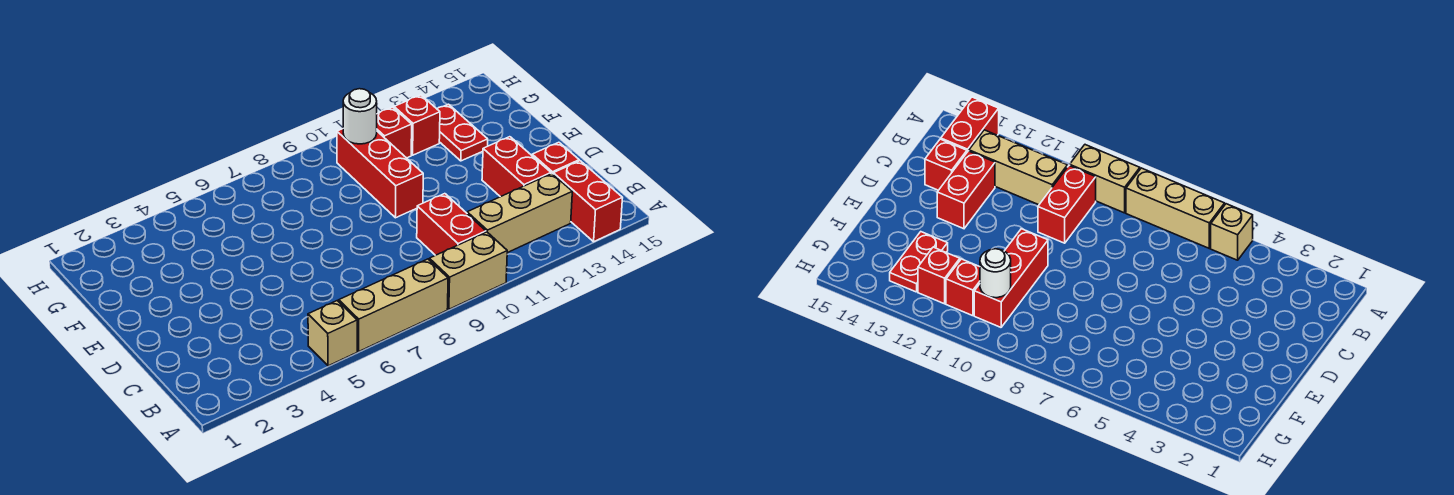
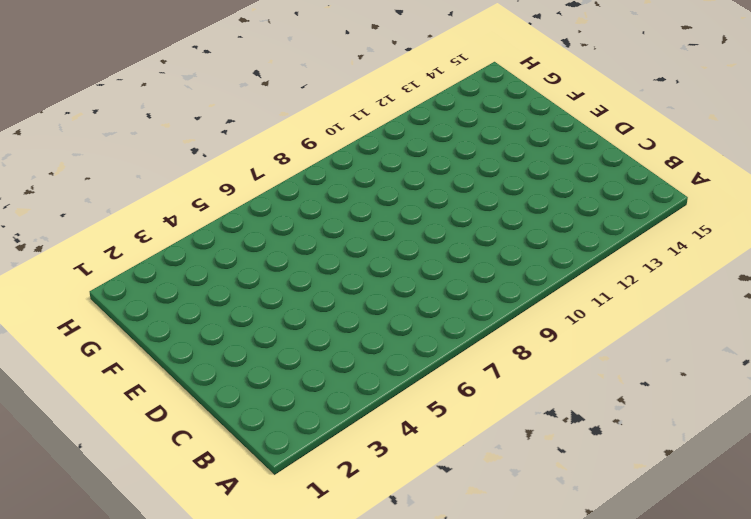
none -> tan brick A5 level 1
none -> tan brick A6:A8 level 1
none -> tan brick A9:A10 level 1

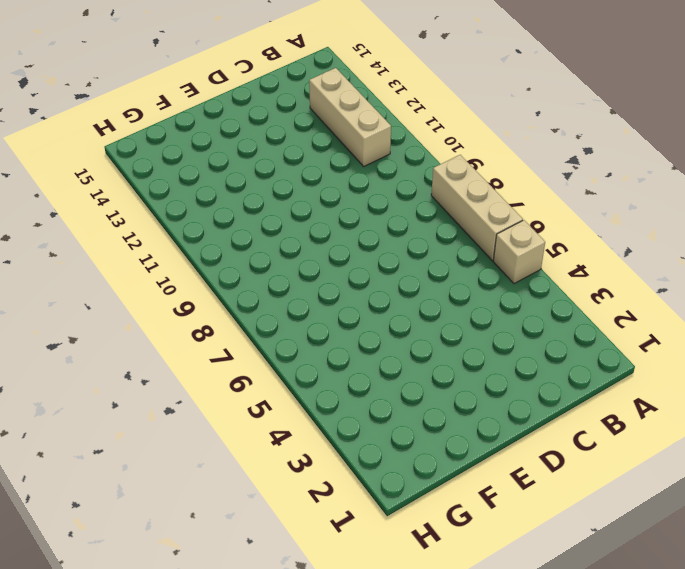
none -> tan brick A9:A10 level 1
none -> red brick A14:B14 level 1
none -> red brick B10:C10 level 1

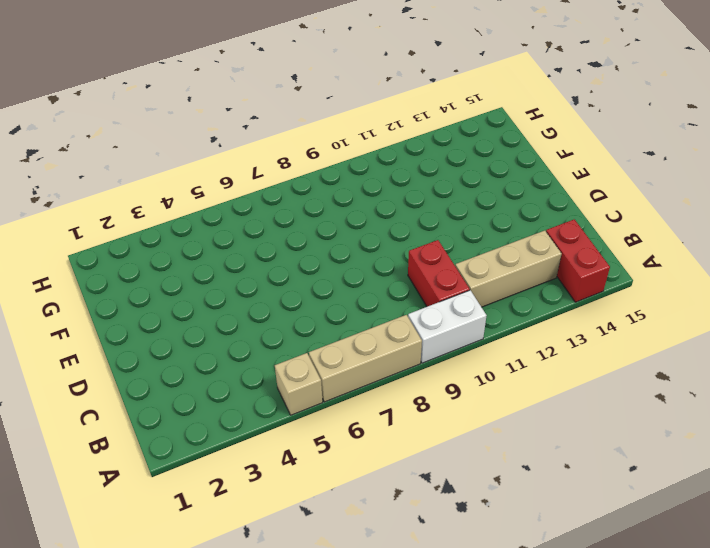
white brick A9:A10 level 1 -> tan brick A9:A10 level 1
none -> red brick C13:D13 level 1
none -> red brick C14 level 1
none -> red brick E10:G10 level 1

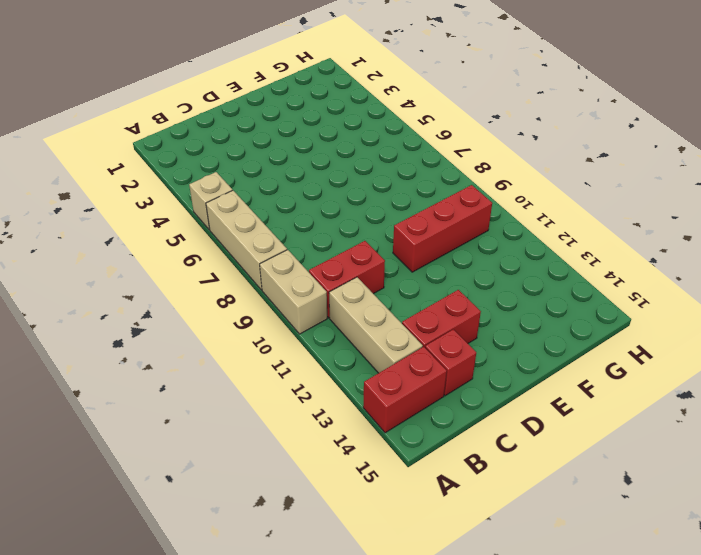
none -> red plate F13:G13 level 1
none -> red brick G11 level 1
none -> red brick G12 level 1

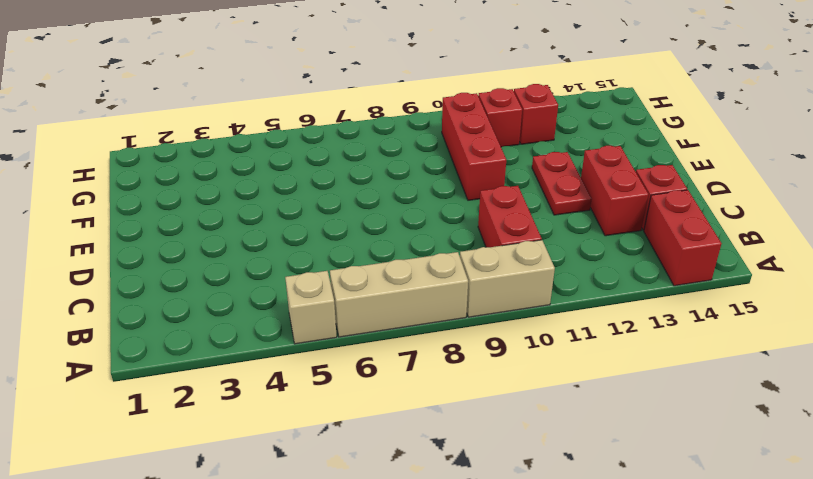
red plate D12:E12 level 1 -> red plate F13:G13 level 1
none -> tan brick B11:B13 level 1
none -> white round brick G10 level 2

